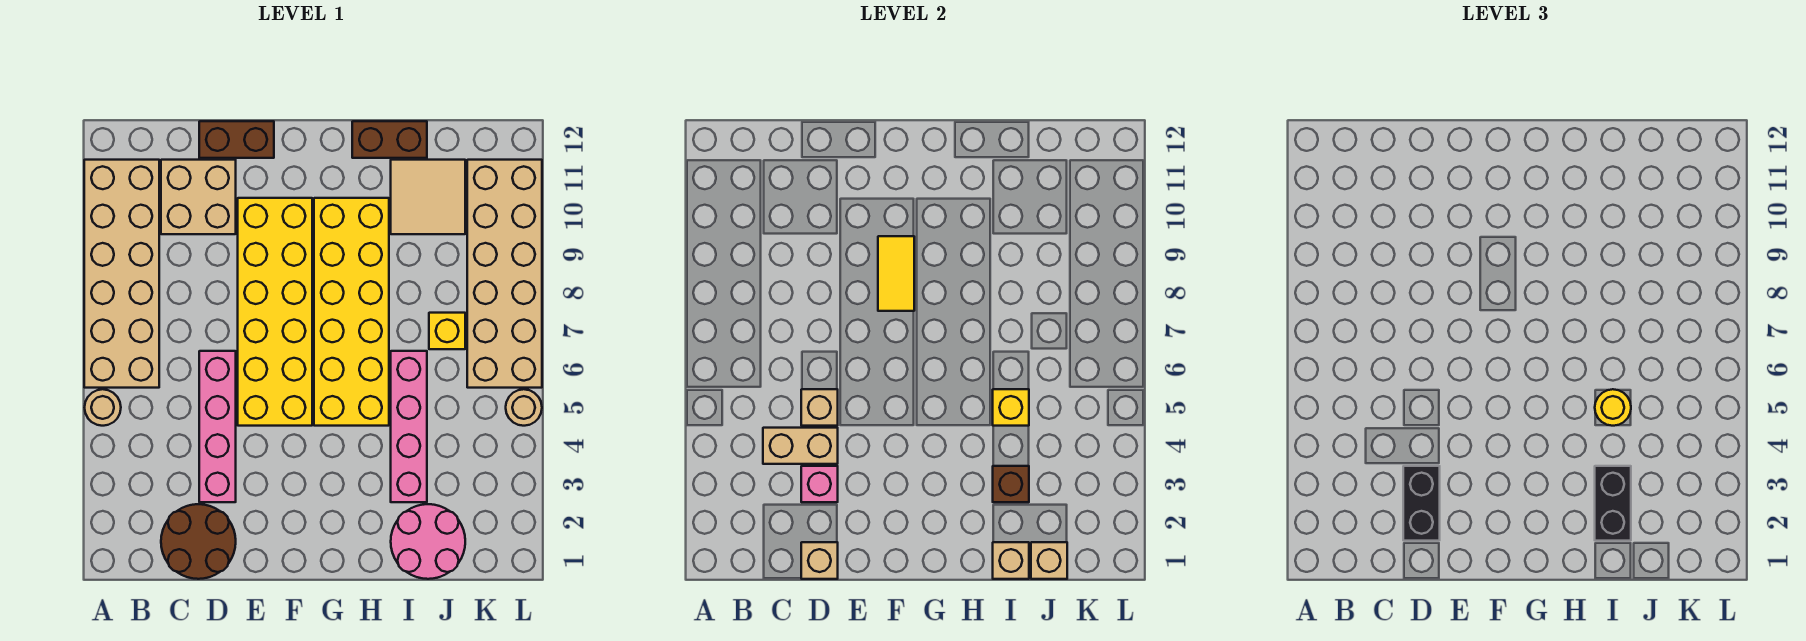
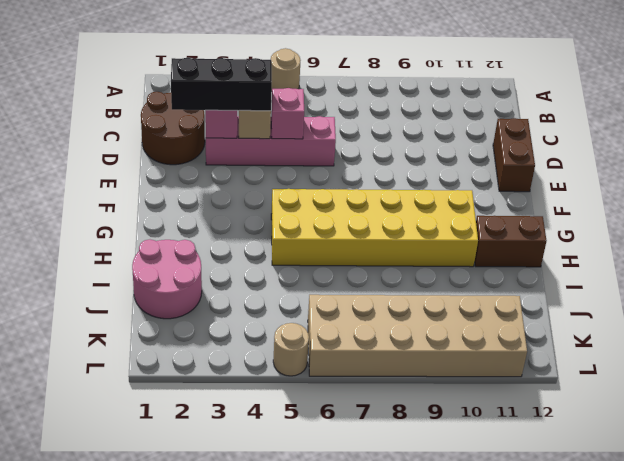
black brick D2:D4 level 3 -> black brick D2:D3 level 3
pink brick D5 level 2 -> tan brick D5 level 2
brown brick H11:H12 level 1 -> brown brick H12:I12 level 1
none -> tan brick A6:B11 level 1
none -> tan brick C10:D11 level 1
none -> yellow brick E5:F10 level 1

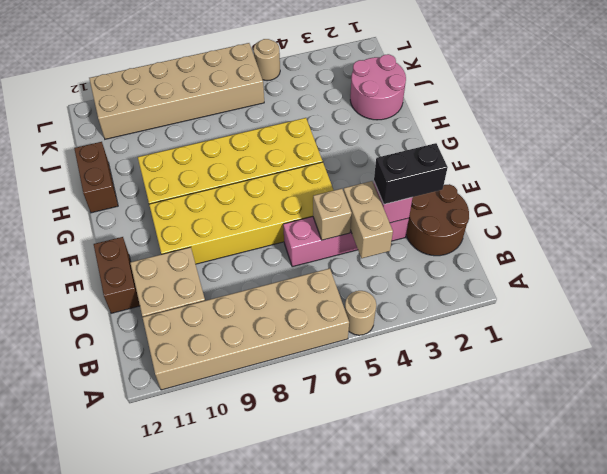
none -> pink brick I3:I6 level 1
none -> tan tile I10:J11 level 1
none -> yellow brick J7 level 1

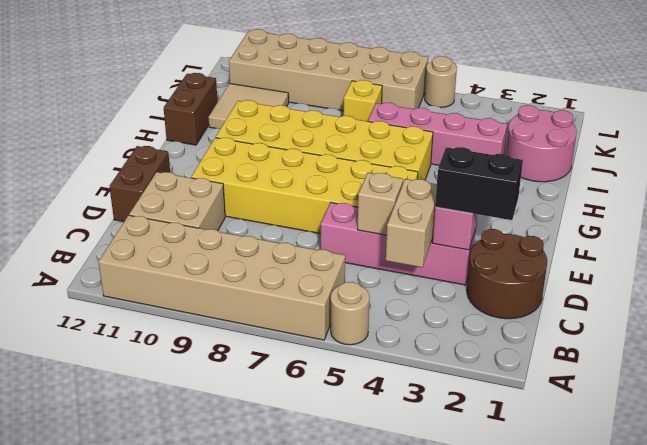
none -> tan brick D1 level 2
none -> yellow tile F8:F9 level 2
none -> tan brick I1 level 2

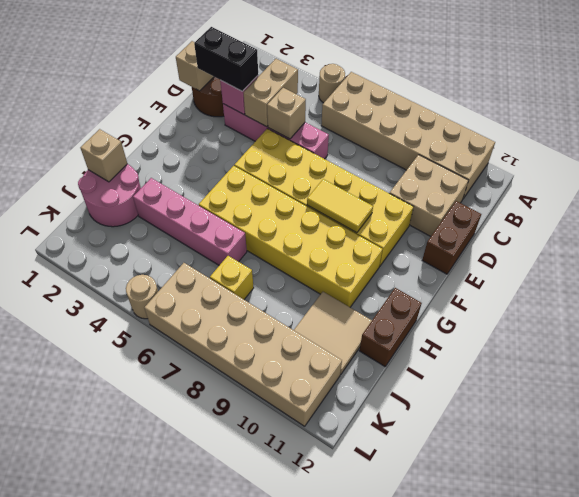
none -> brown brick I3 level 2
none -> yellow brick I5 level 2
none -> tan brick J1 level 2

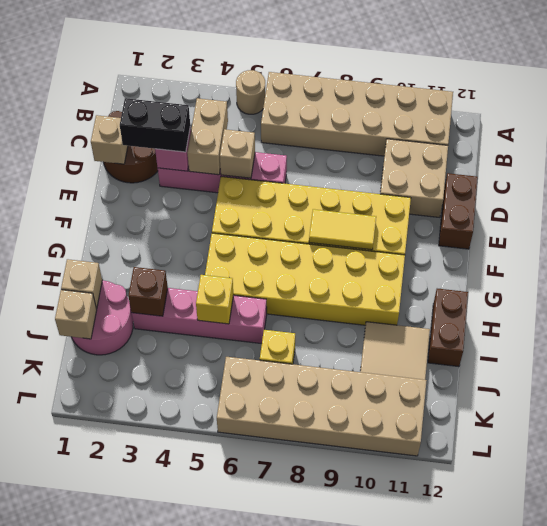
none -> tan round brick L5 level 1
none -> black brick I2:I3 level 3
none -> yellow round brick I5 level 3

